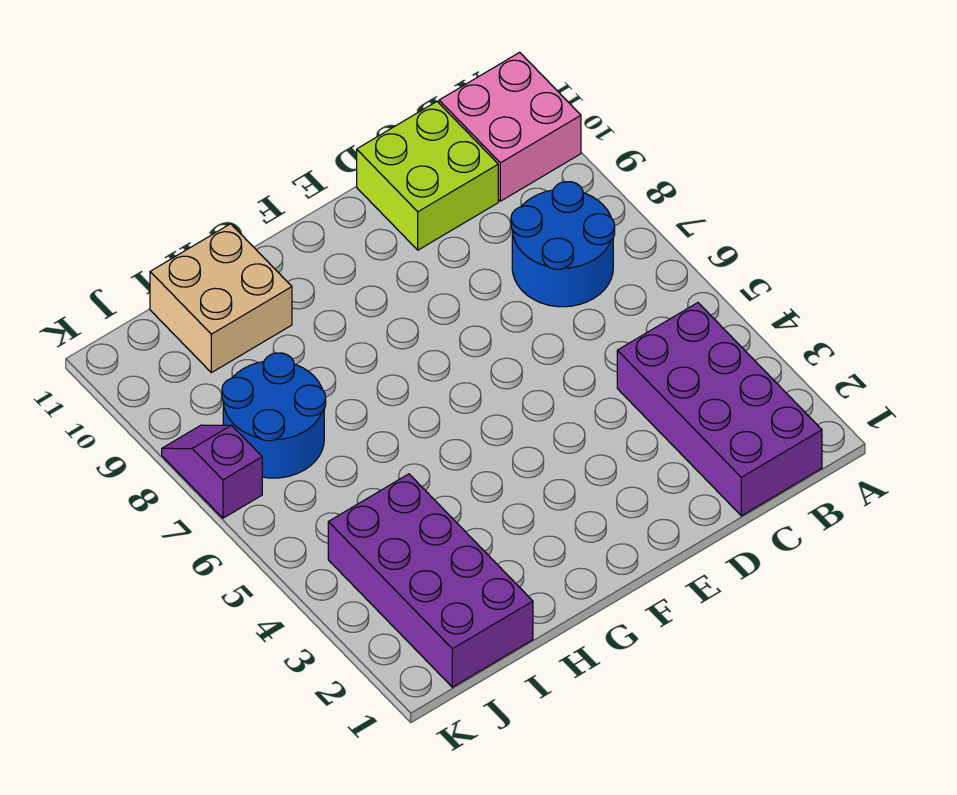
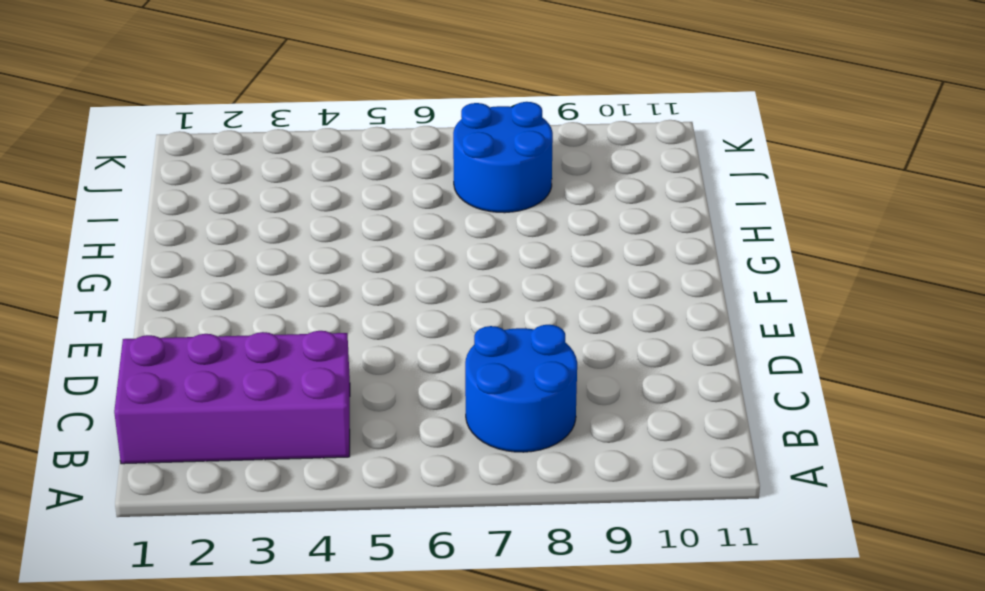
none -> pink brick A10:B11 level 1
none -> lime brick C10:D11 level 1

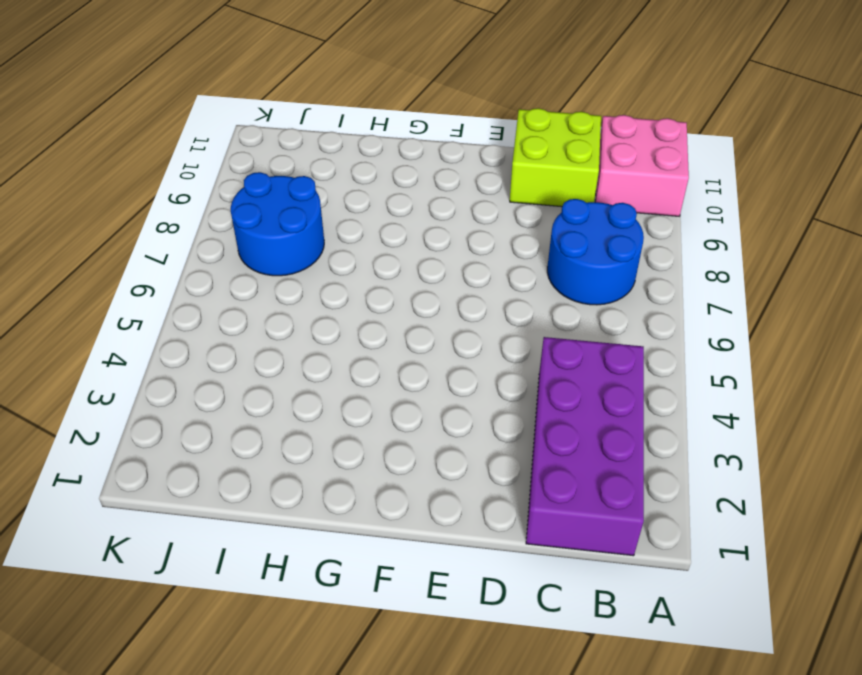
none -> tan brick H10:I11 level 1
none -> purple brick I1:J4 level 1

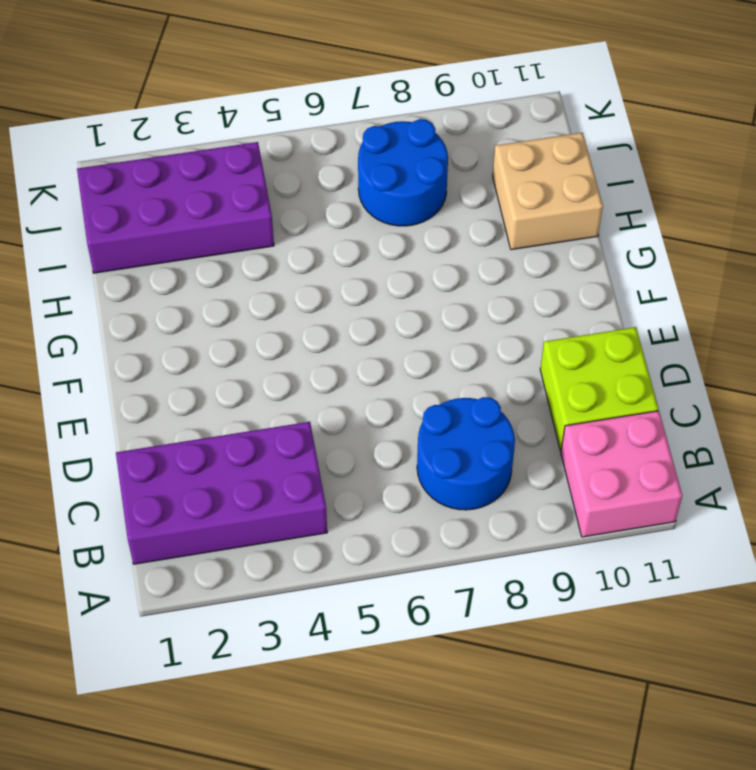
none -> purple slope K7:K8 level 1 top 7

